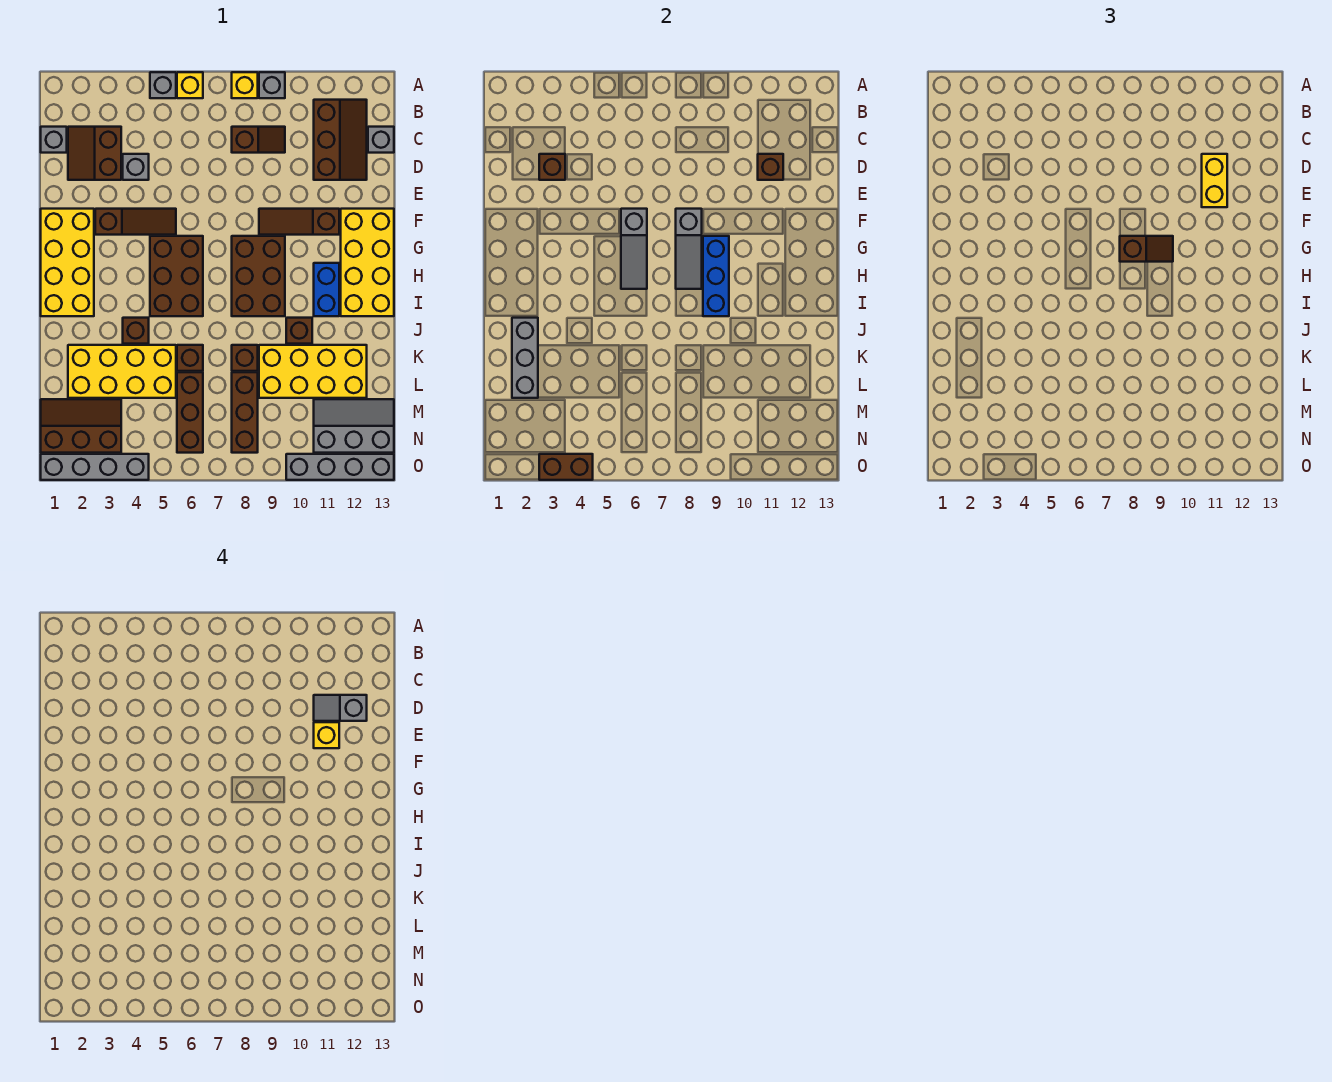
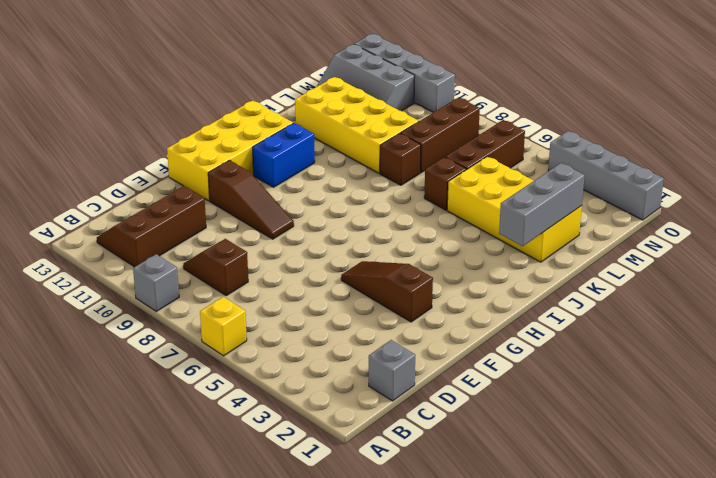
none -> grey brick A5 level 1
none -> yellow brick A8 level 1
none -> brown slope C2:D3 level 1 top 3
none -> grey brick C13 level 1

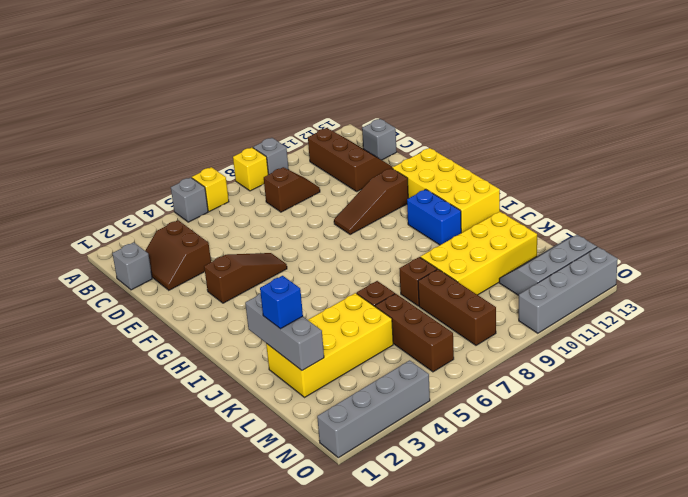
blue brick K2 level 3 -> none
none -> grey brick D4 level 1
none -> yellow brick F1:I2 level 1
none -> brown brick G5:I6 level 1
none -> brown brick G8:I9 level 1

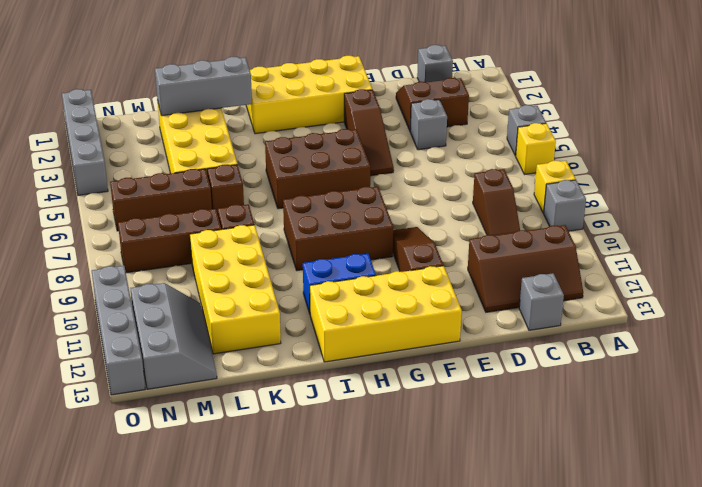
none -> brown brick J4 level 1
none -> brown brick J10 level 1
none -> brown slope M1:N3 level 1 top N
none -> brown brick D3 level 2

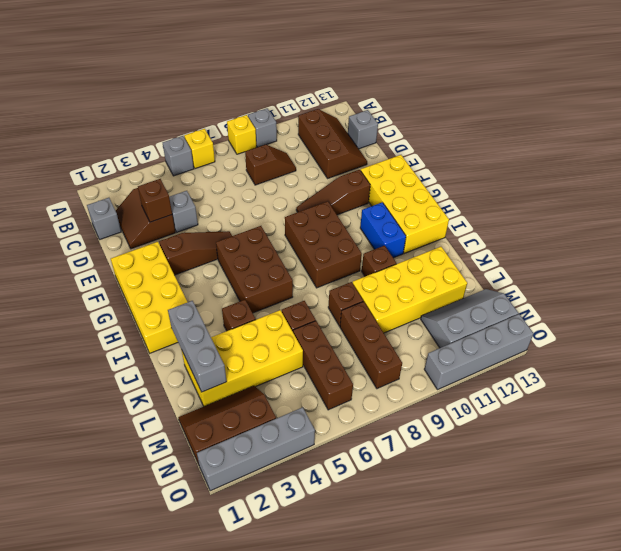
none -> brown brick D11 level 2
none -> grey slope F6:H6 level 2 top F
none -> grey slope F8:H8 level 2 top F
none -> blue brick G9:I9 level 2

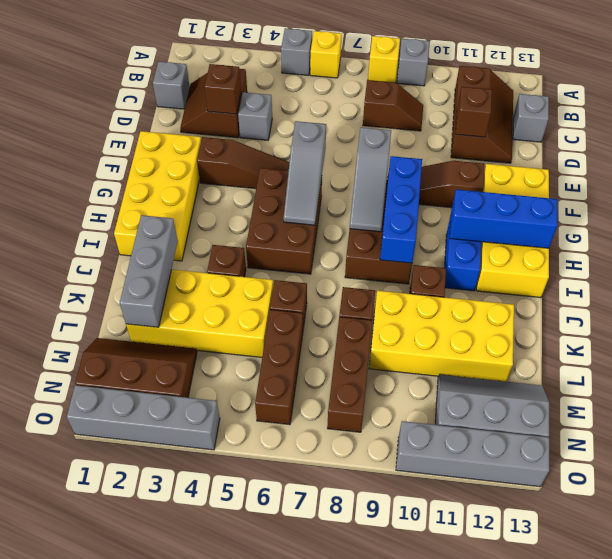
blue brick H11:H13 level 2 -> none
none -> brown brick O3:O4 level 2
none -> yellow brick D11:E11 level 3
none -> brown slope G8:G9 level 3 top 8
none -> grey slope D11:D12 level 4 top 12

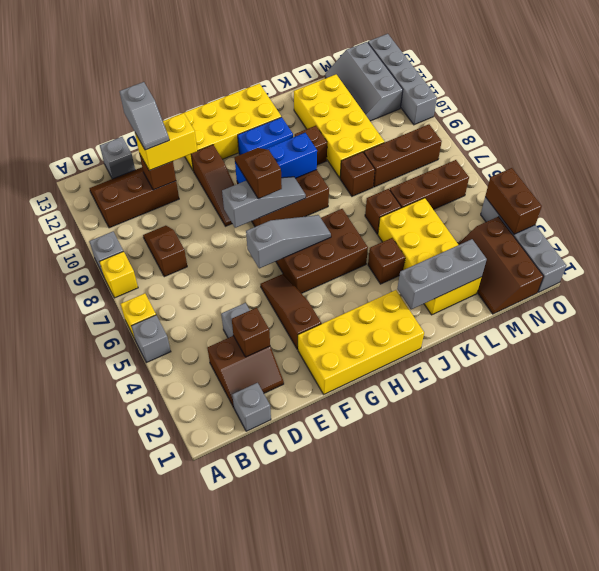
none -> yellow brick E11 level 4

